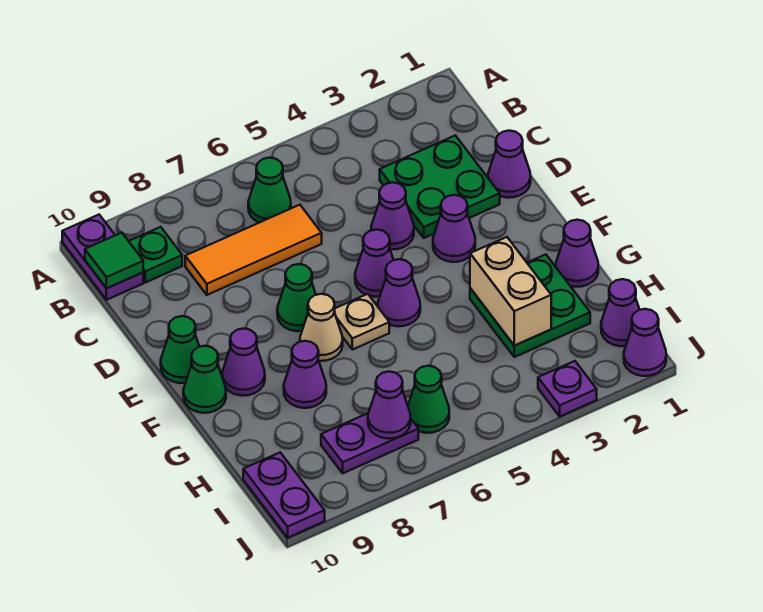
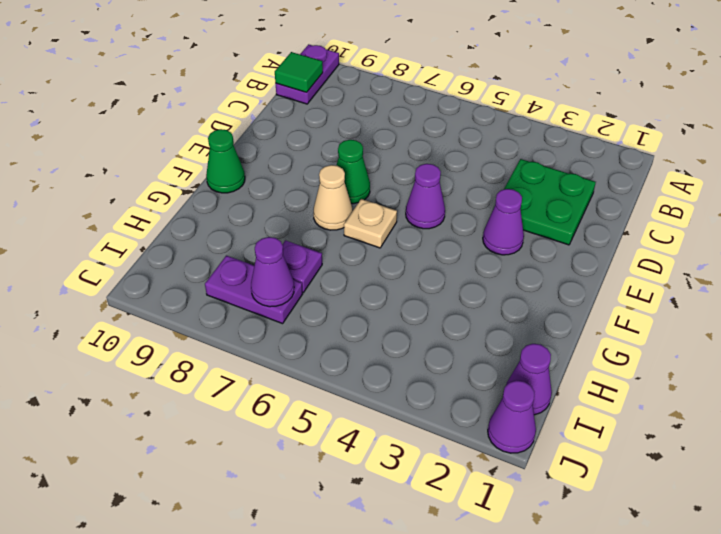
purple plate H7 level 1 -> purple plate J3 level 1
none -> green cone B6 level 1
none -> green plate B9 level 1
none -> orange tile C6:C8 level 1

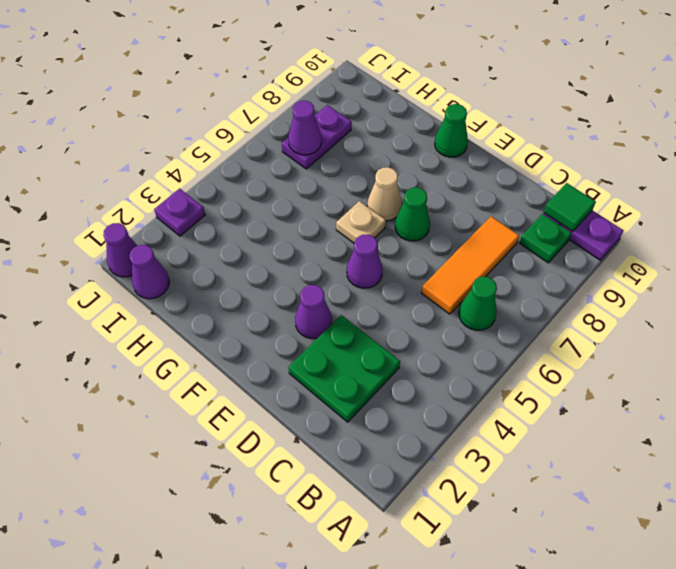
none -> purple cone D1 level 1
none -> purple cone D4 level 1
none -> green cone E10 level 1

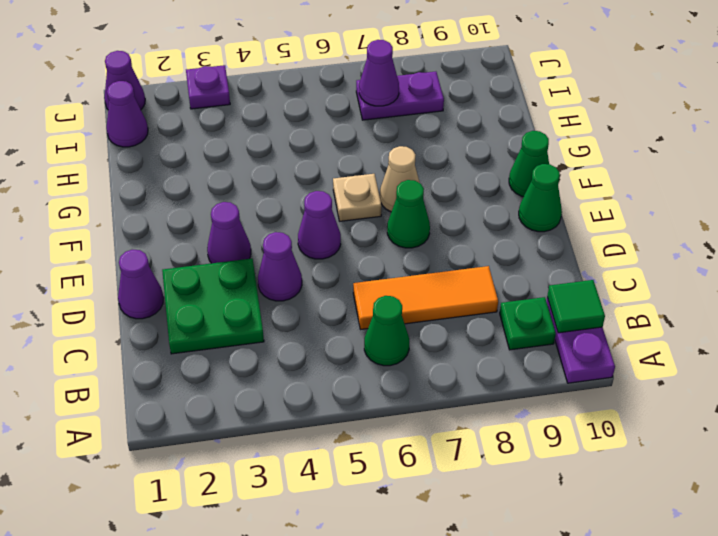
none -> purple cone F5 level 1
none -> purple cone F9 level 1
none -> purple cone G1 level 1

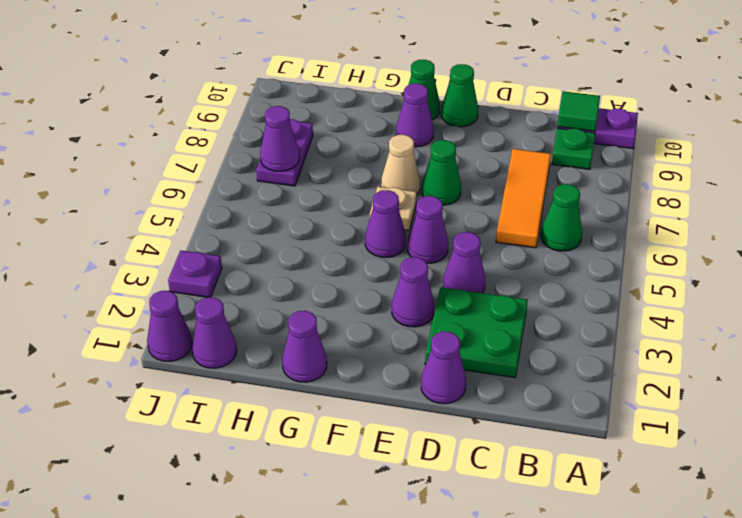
none -> green plate G2:H3 level 1
none -> purple cone G8 level 1
none -> green cone I6 level 1

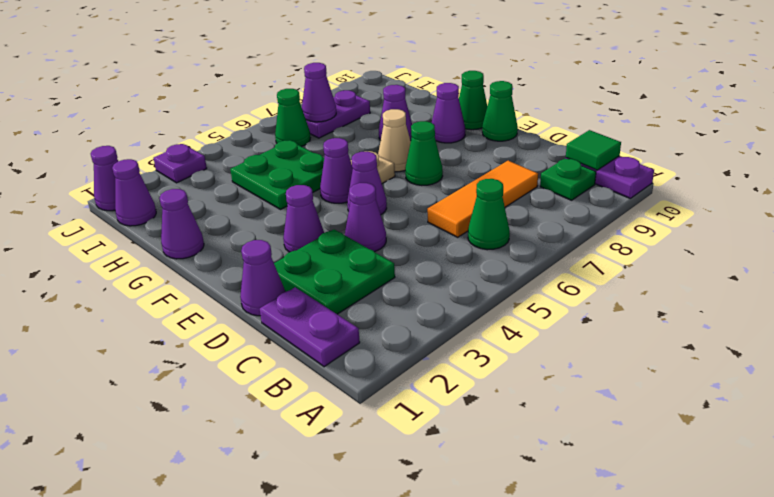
purple plate B1:C1 level 1 -> purple plate I10:J10 level 1
green plate G4:H5 level 1 -> green plate G2:H3 level 1
none -> tan brick G3:H3 level 2

